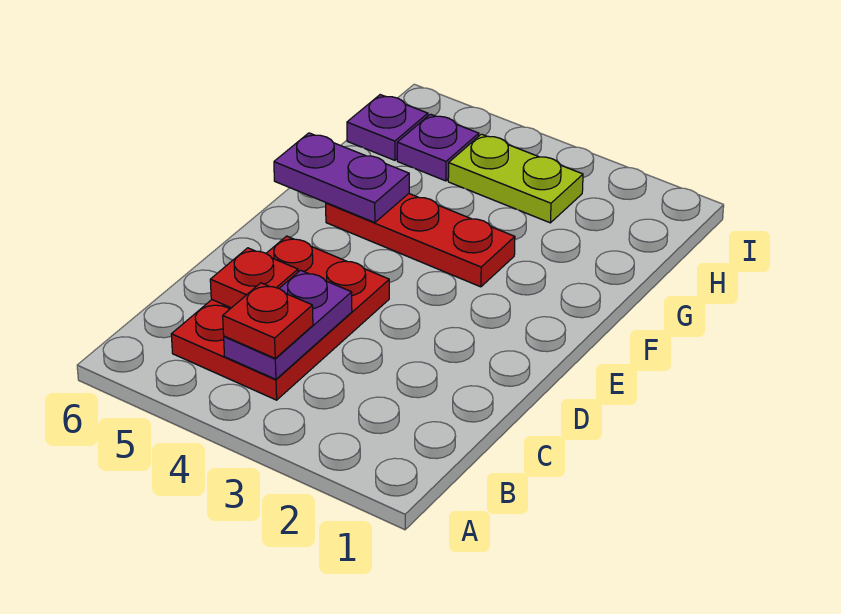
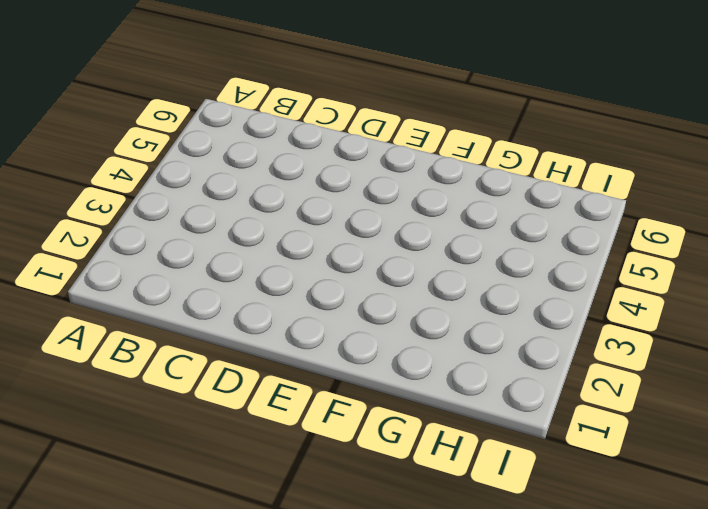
none -> red plate B4:D5 level 1
none -> red plate F3:F5 level 1

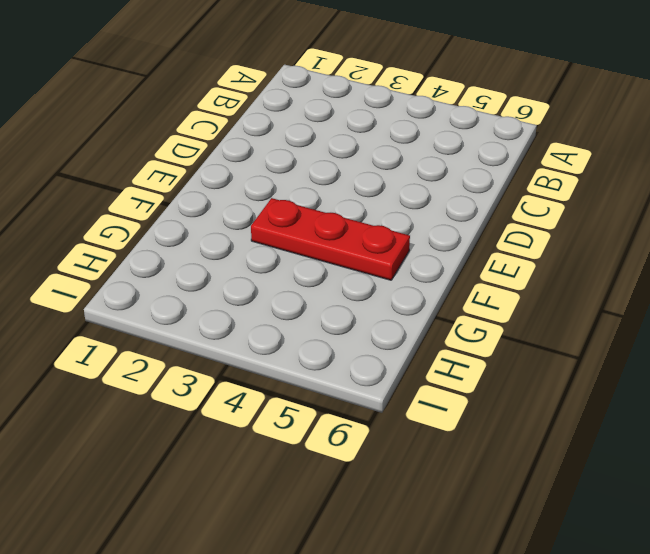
none -> red plate B4:D5 level 1
none -> lime plate H3:H4 level 1

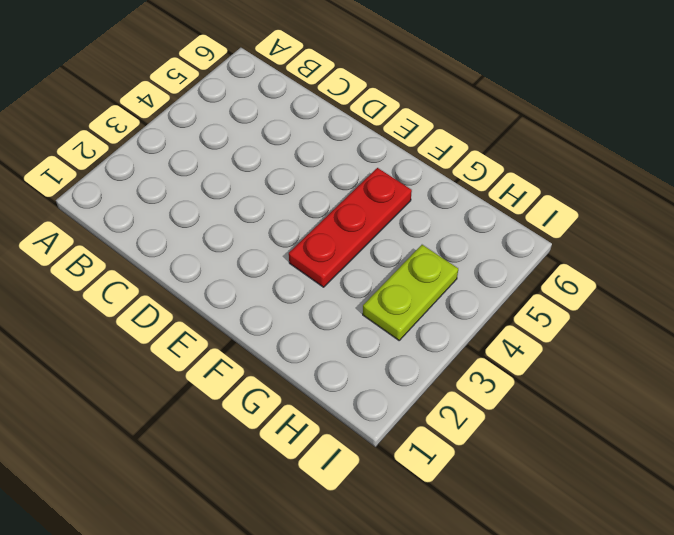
none -> red plate B4:D5 level 1
none -> purple plate H5 level 1

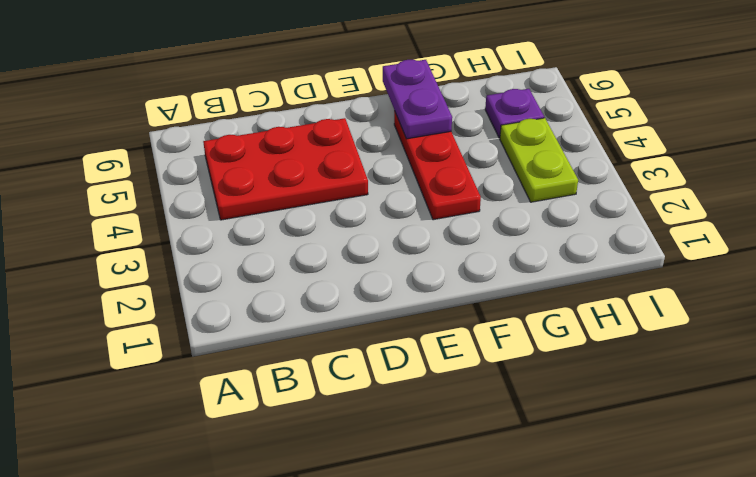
none -> purple plate H6 level 1
none -> purple plate B4:C4 level 2

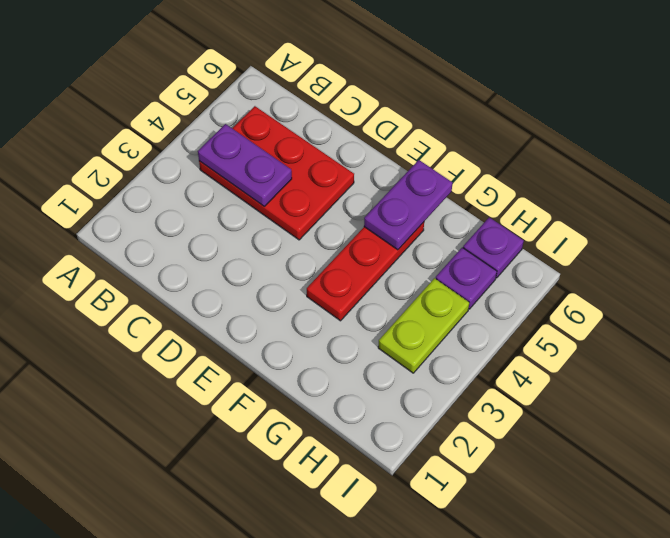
none -> red plate C5 level 2
none -> red plate B4 level 3

